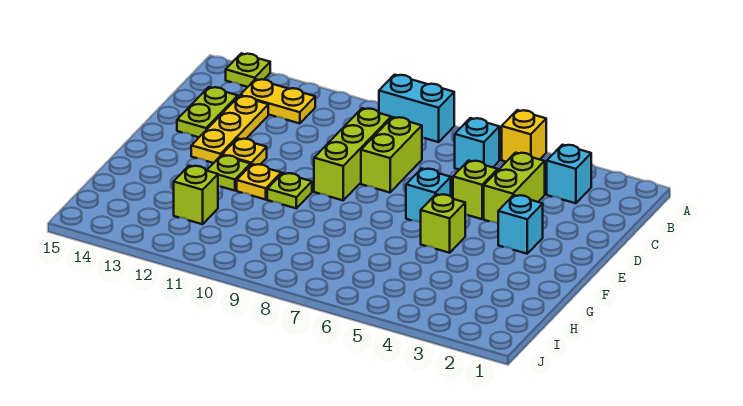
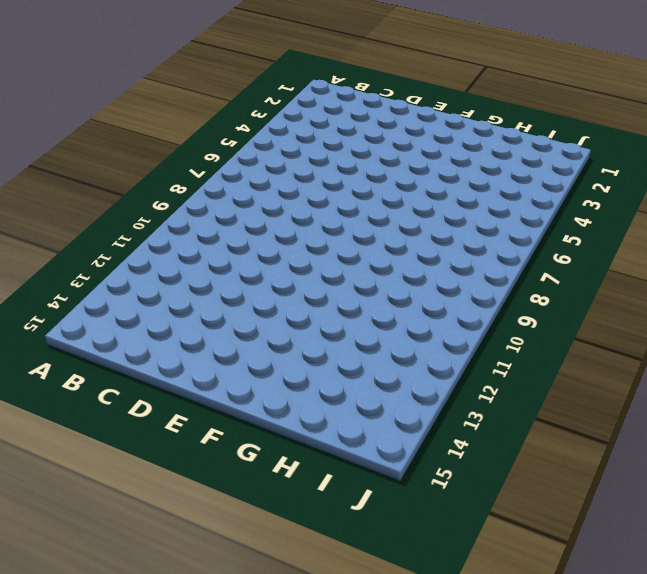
none -> yellow brick A5 level 1
none -> cyan brick A8:A9 level 1
none -> lime plate A14 level 1

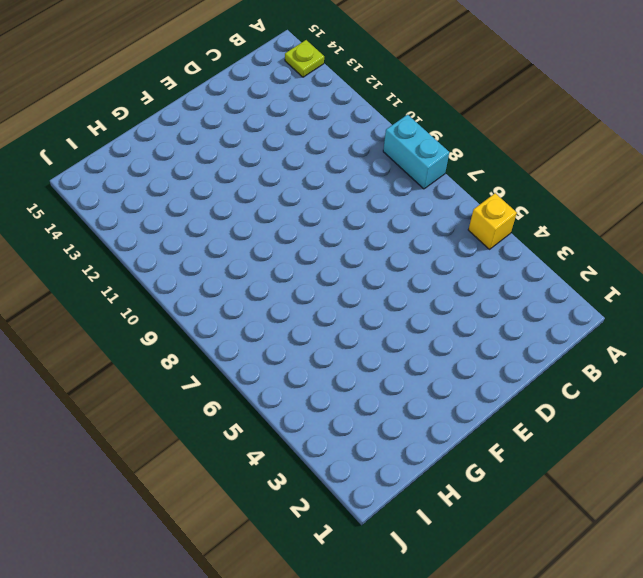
none -> cyan brick B3 level 1
none -> cyan brick B6 level 1
none -> yellow plate B12:B13 level 1

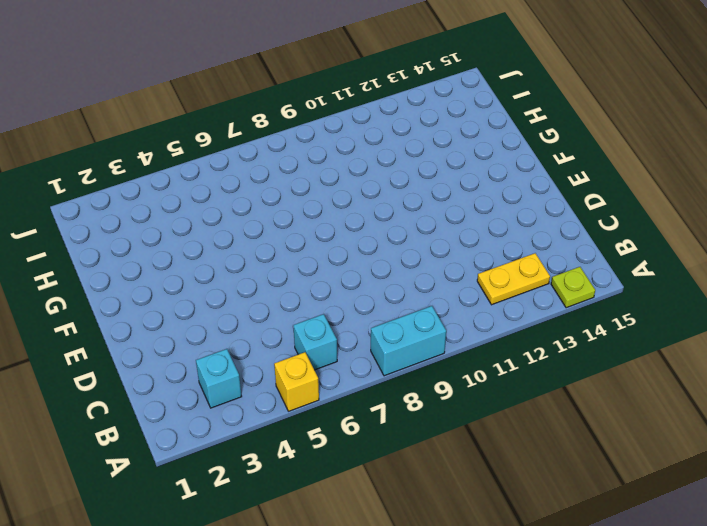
none -> lime brick C4:D4 level 1
none -> lime brick C8:D8 level 1
none -> lime brick C9:E9 level 1

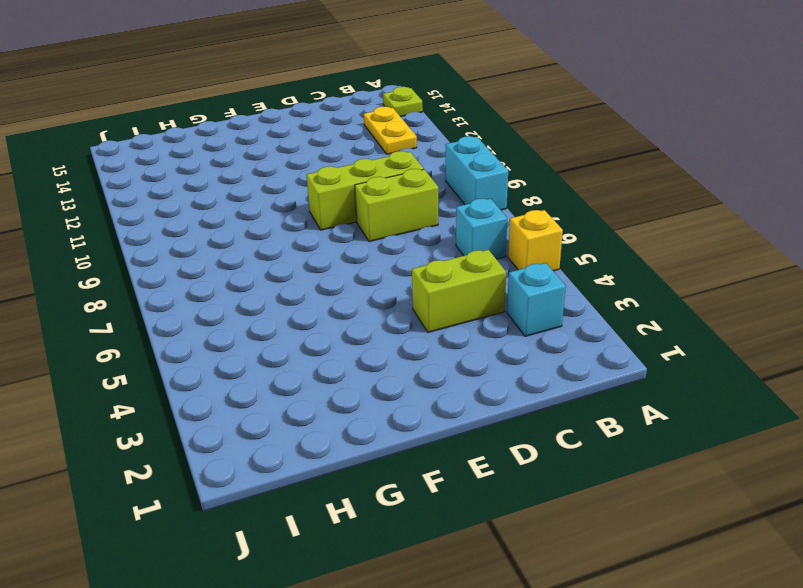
none -> yellow plate C13:E13 level 1
none -> lime plate C14:D14 level 1
none -> lime brick D5 level 1

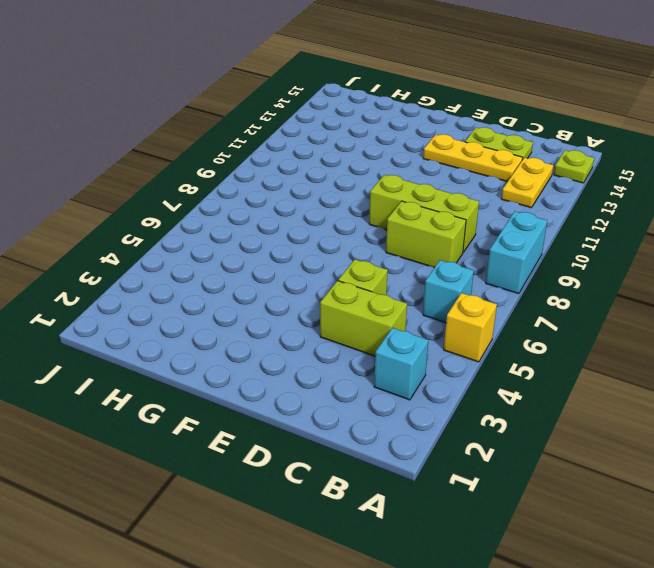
none -> cyan brick E3 level 1
none -> cyan brick E6 level 1
none -> yellow plate E12 level 1

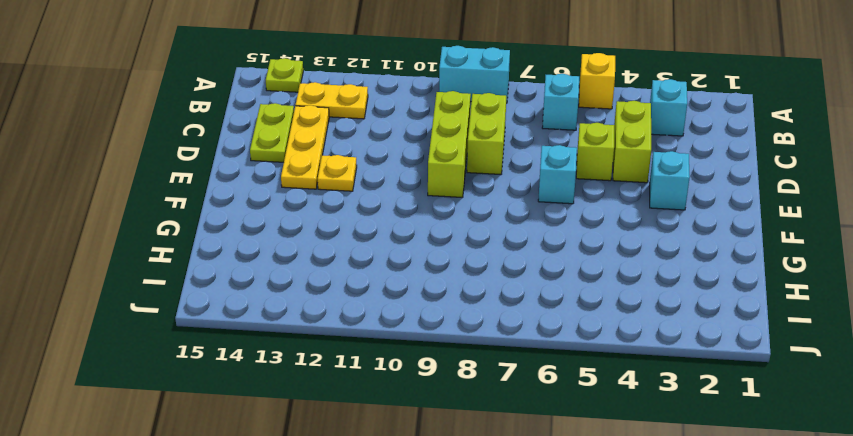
none -> lime brick F5 level 1
none -> lime plate F10 level 1
none -> yellow plate F11 level 1

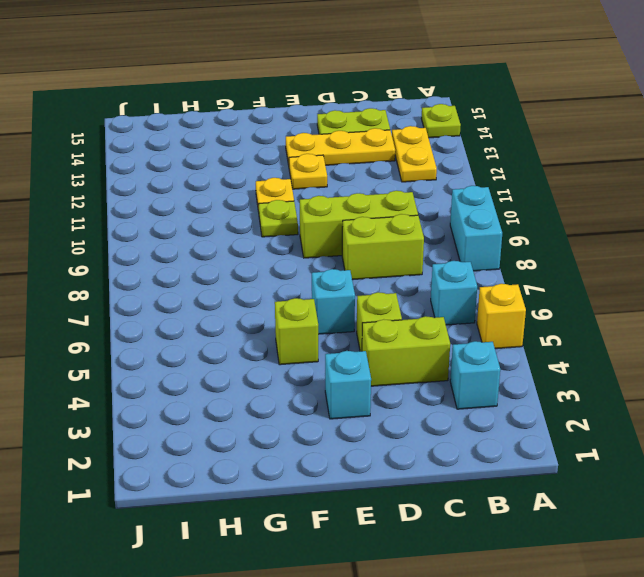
none -> lime plate F12 level 1
none -> lime brick H12 level 1

